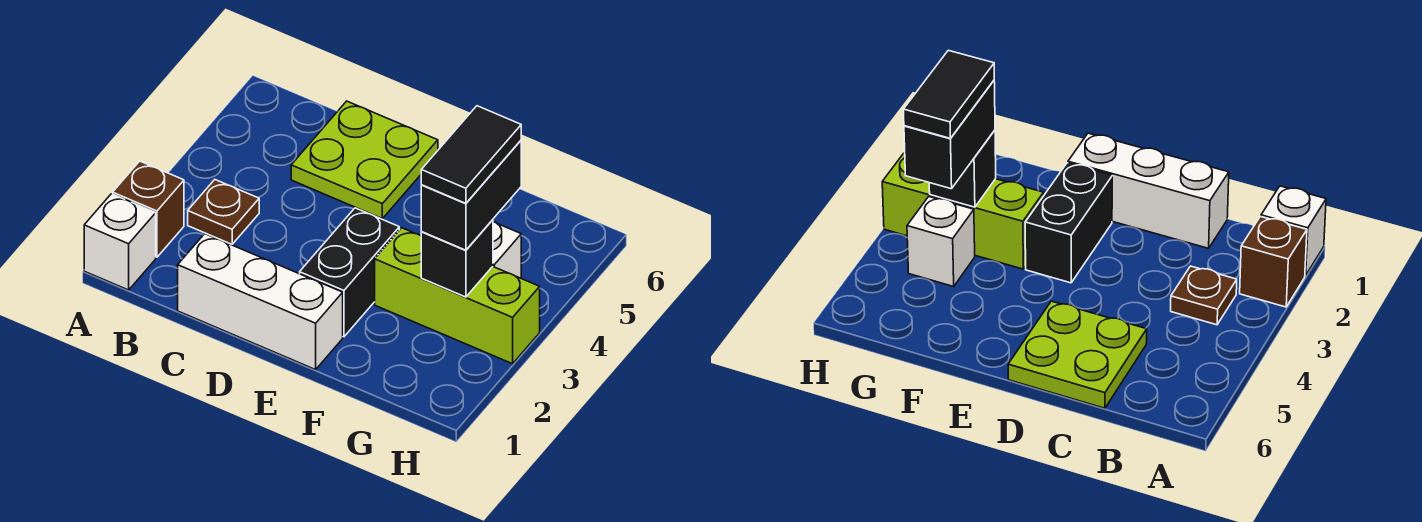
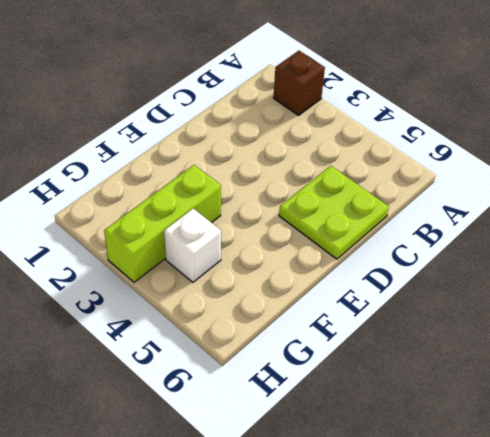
none -> white brick A1 level 1
none -> brown plate B3 level 1

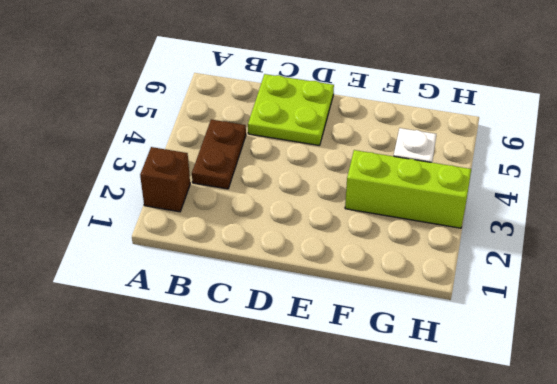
brown plate B3:B4 level 1 -> brown plate B3 level 1
none -> white brick A1 level 1
none -> white brick C1:E1 level 1

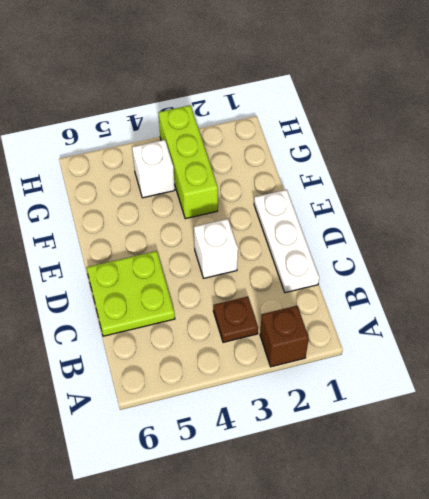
white plate C1:E1 level 1 -> white brick C1:E1 level 1
white brick D3 level 1 -> white brick A1 level 1
none -> black brick E2:E3 level 1
none -> black brick G3 level 2

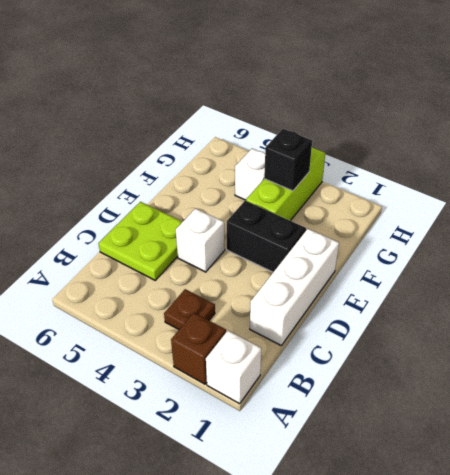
white brick D4 level 1 -> none
none -> black brick G3:G4 level 3
none -> black tile G3:G4 level 4

